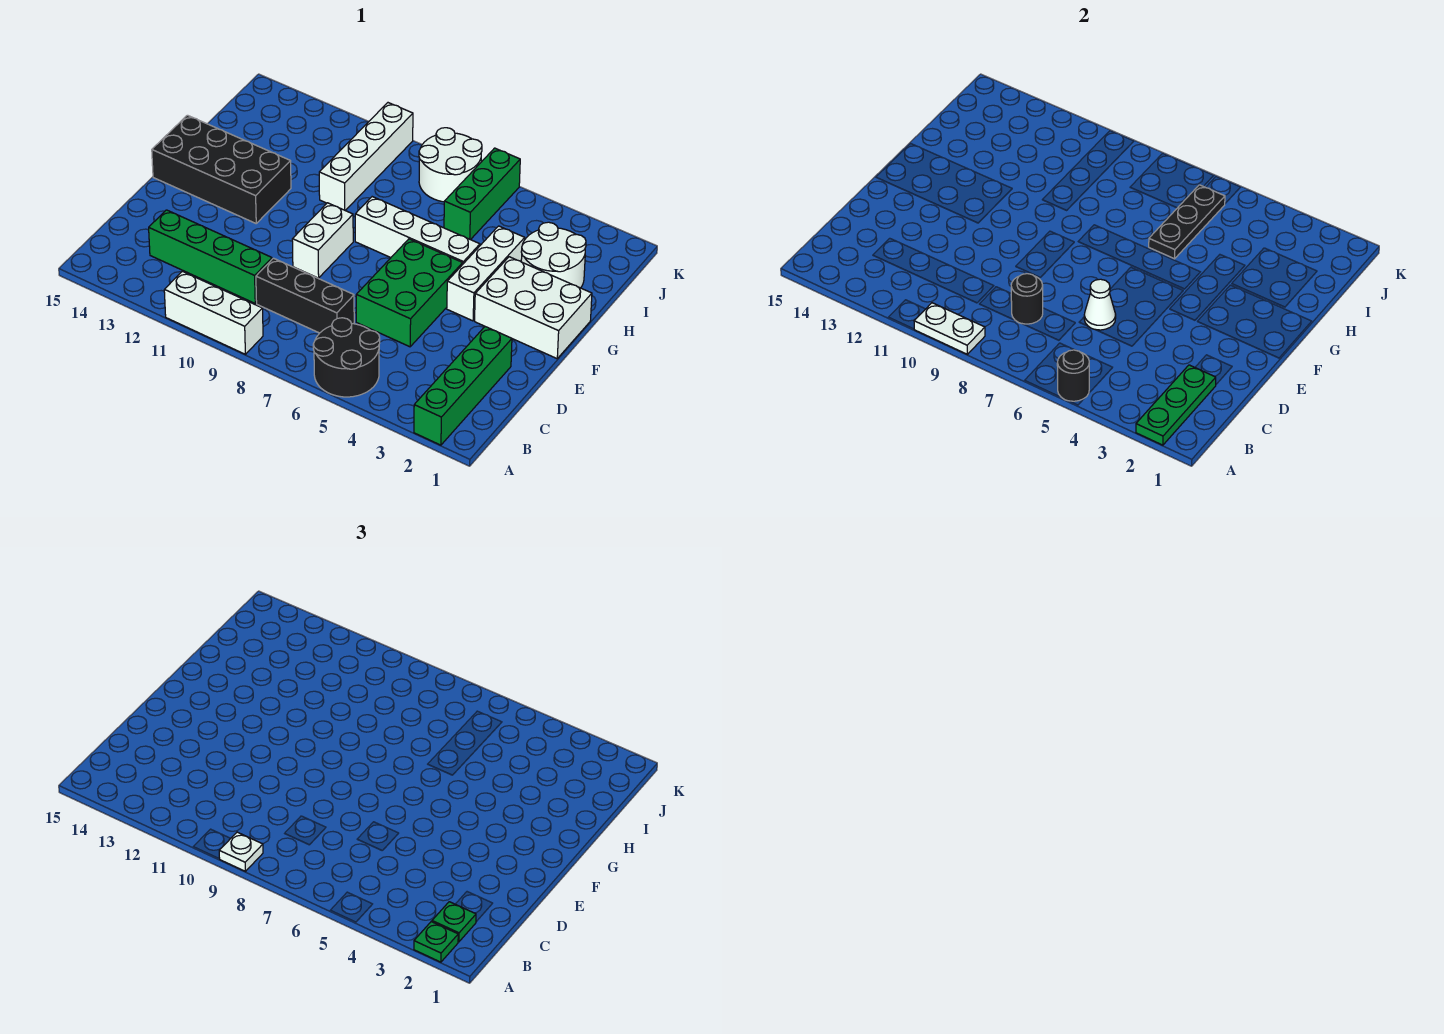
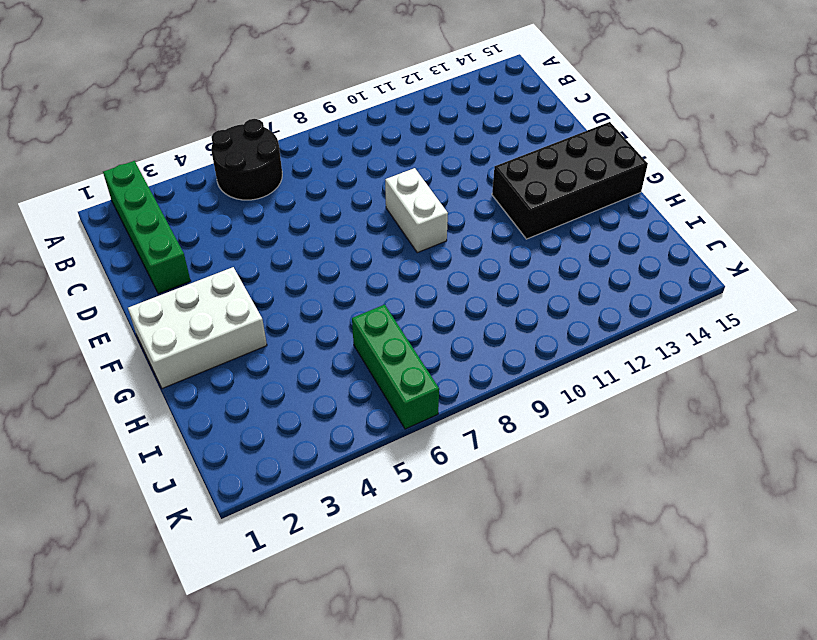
none -> white brick A9:A11 level 1
none -> black brick C7:C9 level 1
none -> green brick C10:C13 level 1

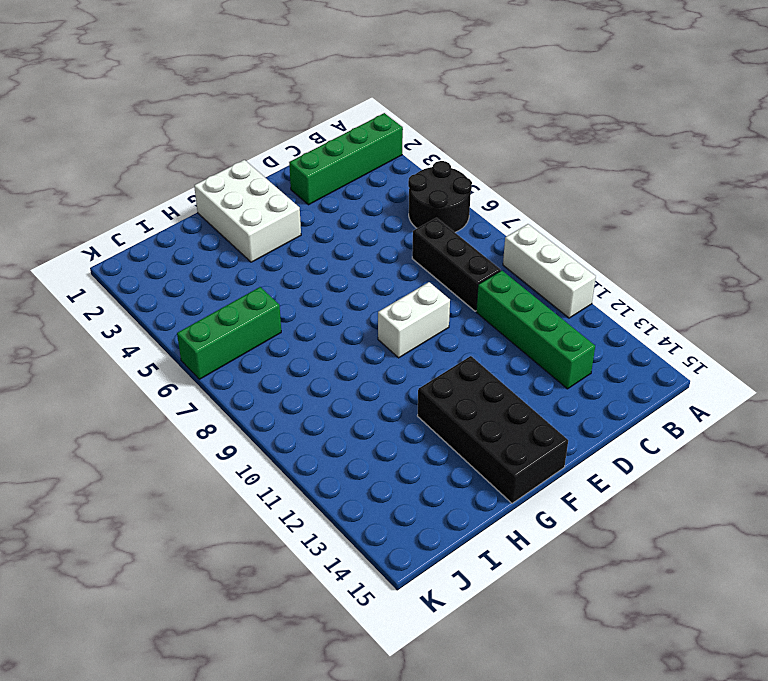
none -> green brick D5:F6 level 1
none -> white brick F4:H4 level 1
none -> white brick G5:G8 level 1

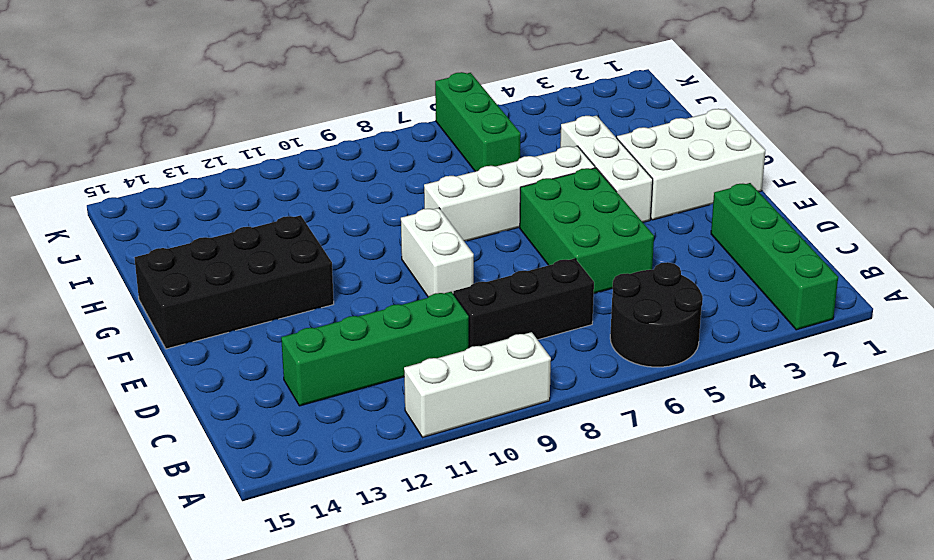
none -> white round brick H2:I3 level 1
none -> white brick H10:K10 level 1
none -> white round brick J7:K8 level 1

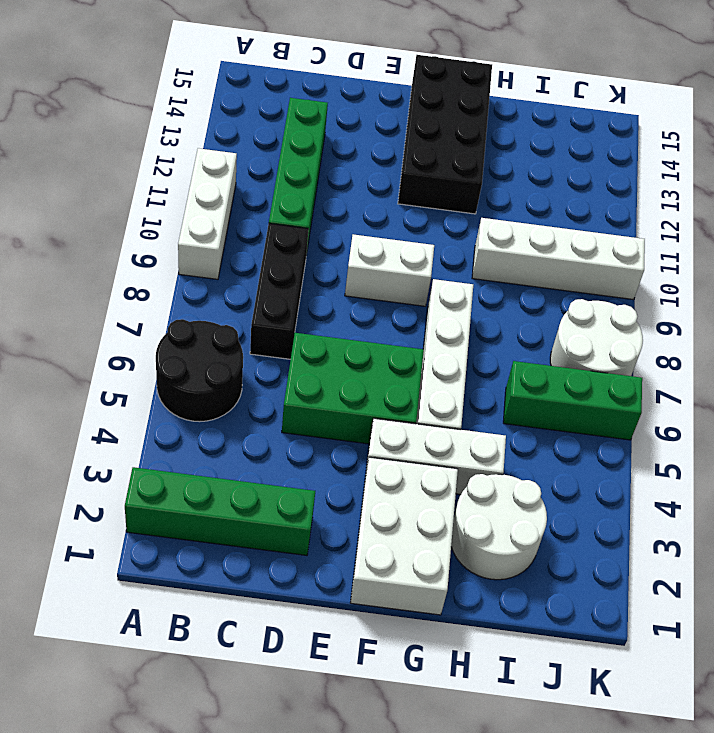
none -> green plate A2:C2 level 2
none -> black round brick A5 level 2
none -> white plate A9:A10 level 2

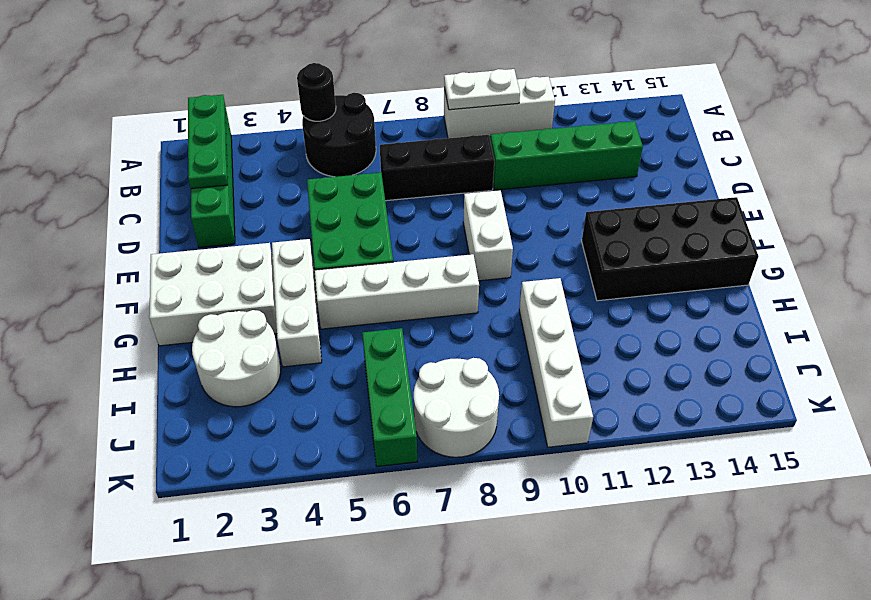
none -> black round brick C8 level 2
none -> white cone D6 level 2
none -> black plate H6:J6 level 2

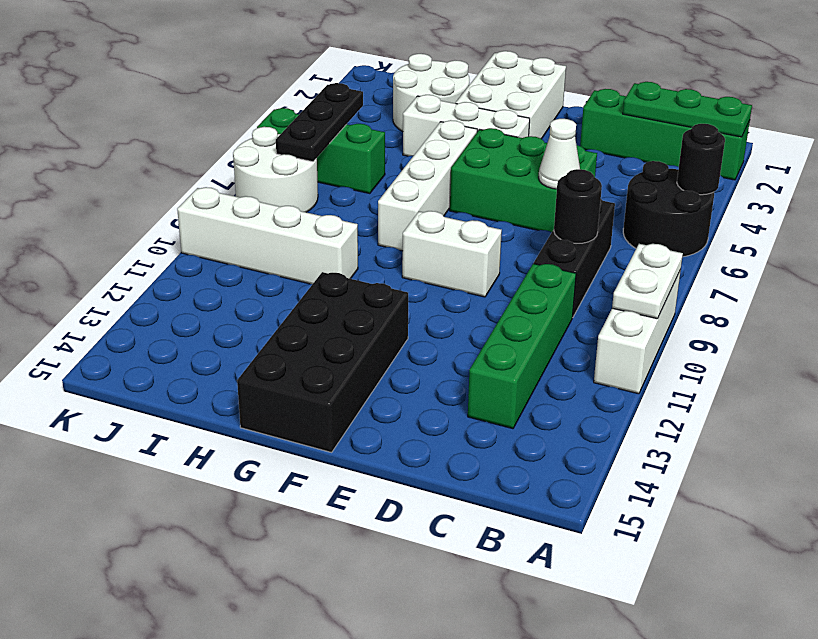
black plate J5:J7 level 2 -> black plate H6:J6 level 2
none -> green plate A2 level 3
none -> white plate A9 level 3
none -> green plate B2 level 3

